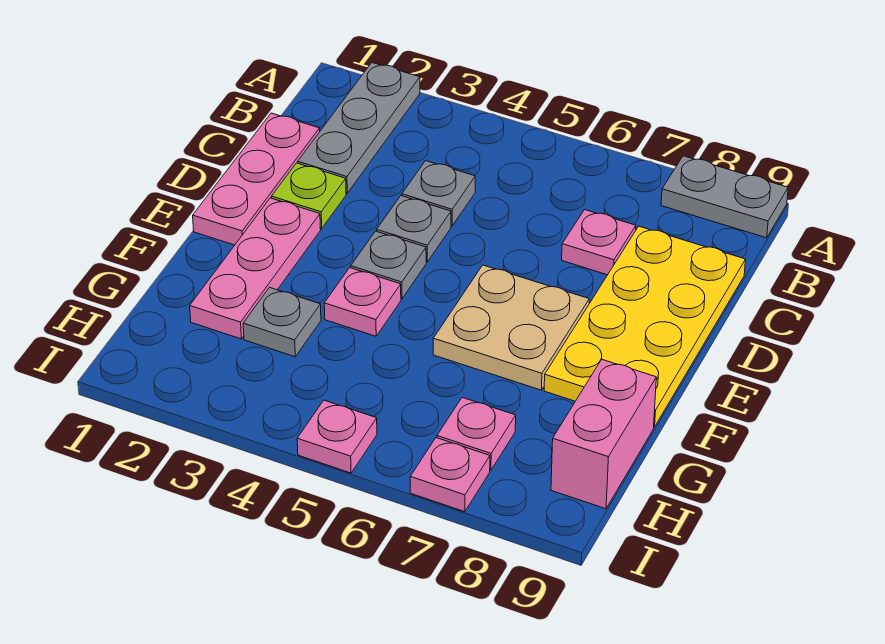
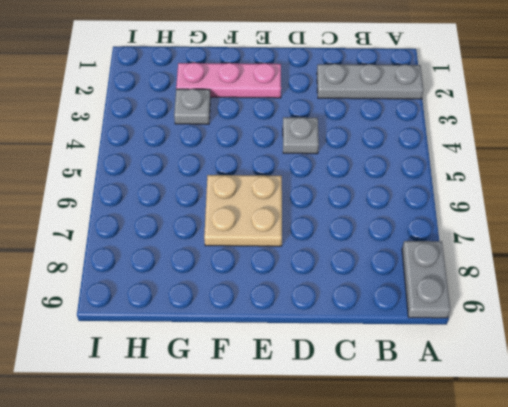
none -> pink plate C1:E1 level 1
none -> grey plate C4 level 1
none -> pink plate C7 level 1

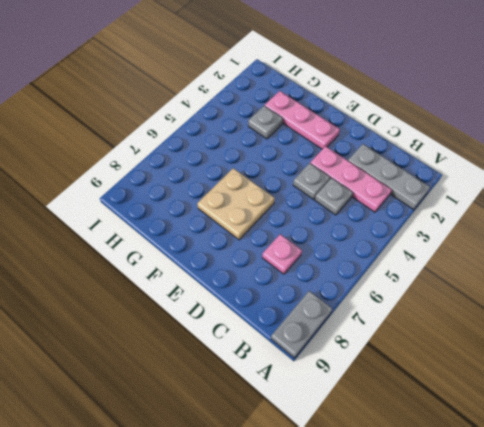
pink plate B3:D3 level 1 -> pink plate C1:E1 level 1
none -> yellow plate C8:F9 level 1
none -> lime plate D2 level 1
none -> grey plate E4 level 1

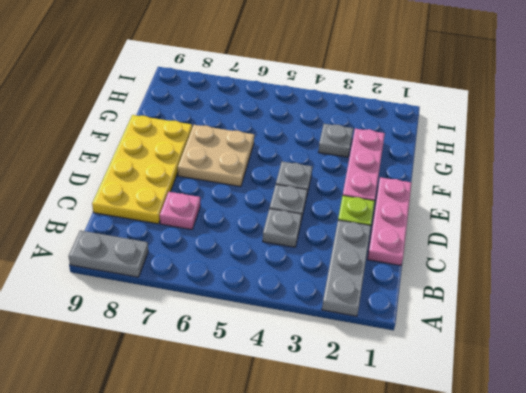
none -> pink plate F4 level 1
none -> pink brick G9:H9 level 1
none -> pink plate H7 level 1

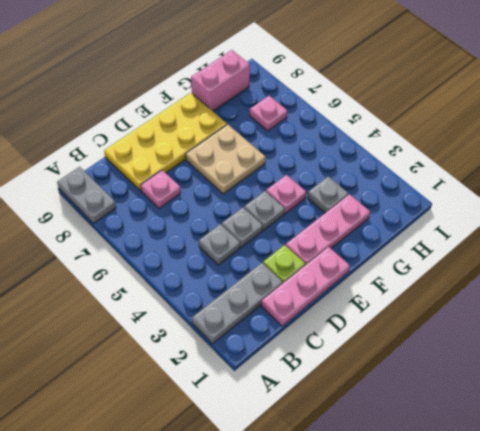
none -> pink plate I5 level 1
none -> pink plate I7 level 1

